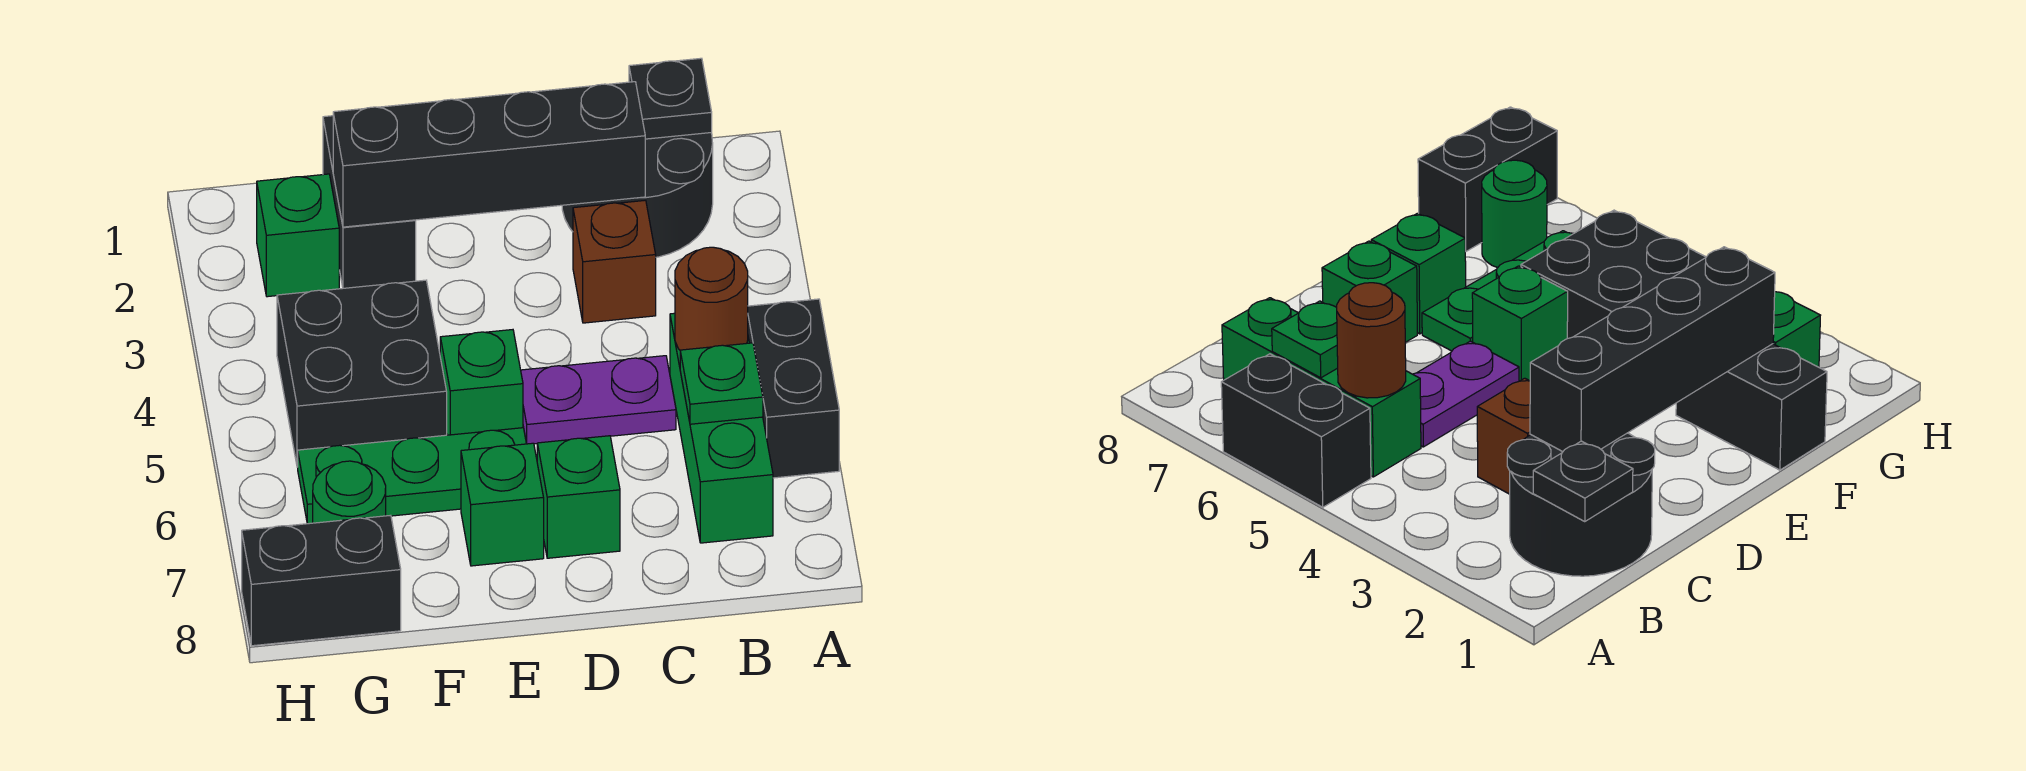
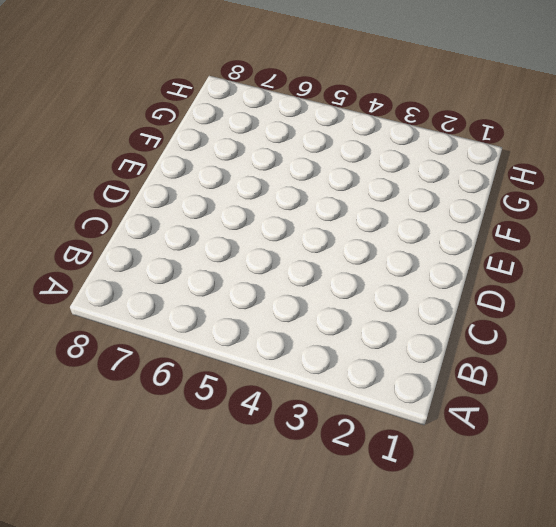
none -> black brick A5:A6 level 1
none -> black round brick B1:C2 level 1
none -> green brick B5:B7 level 1

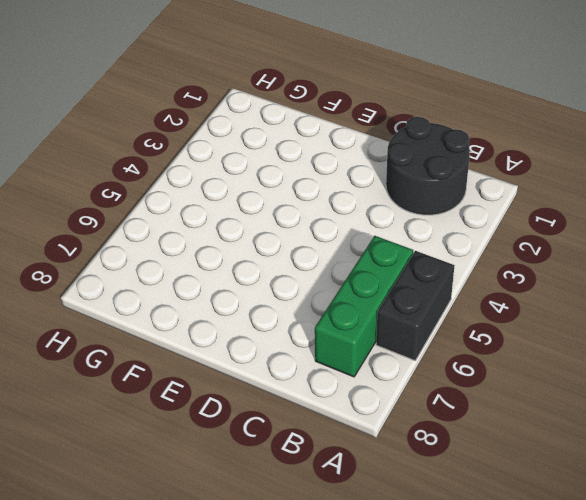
none -> brown brick C3 level 1
none -> purple plate C5:D5 level 1
none -> green brick D7 level 1

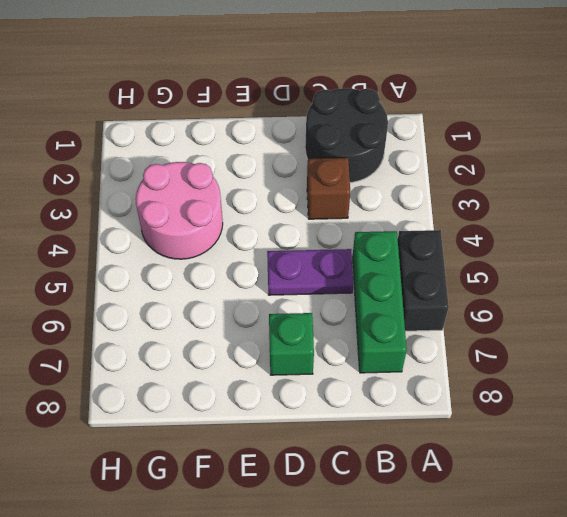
pink round brick F3:G4 level 1 -> black brick F4:G5 level 1
none -> green brick E5 level 1
none -> green plate E6:G6 level 1
none -> green brick E7 level 1

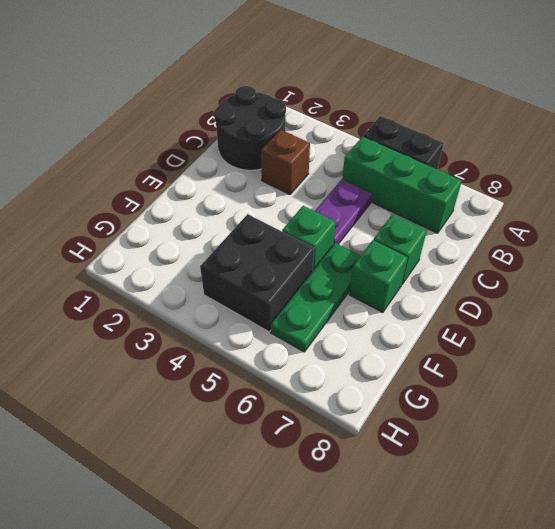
none -> black brick F1:F2 level 1
none -> green brick G2 level 1
none -> green round brick G7 level 1

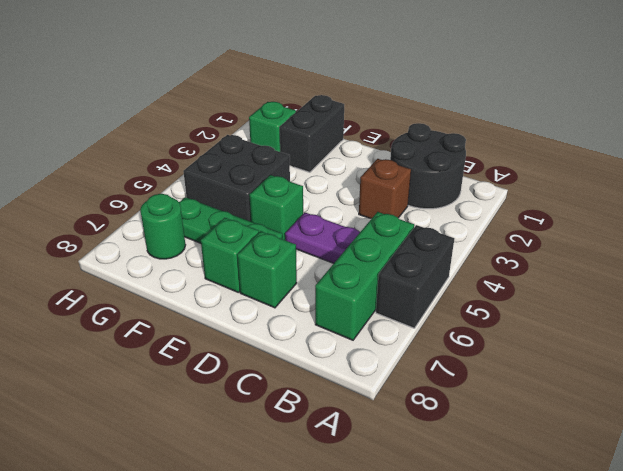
none -> black brick G8:H8 level 1
none -> black plate B1 level 2
none -> brown round brick B5 level 2

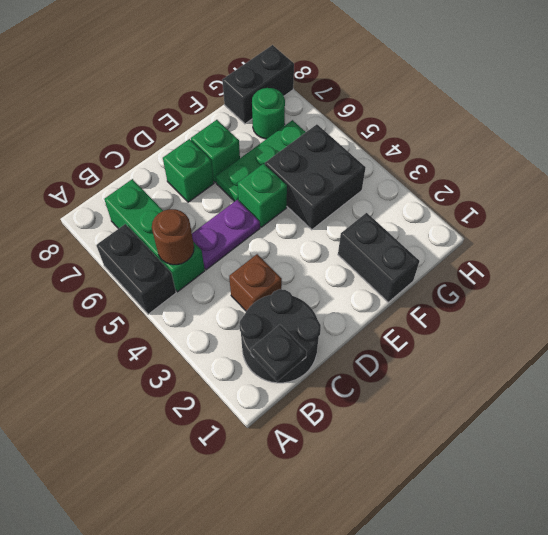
none -> green brick G2 level 1
none -> green plate B6 level 2
none -> black brick C2:F2 level 2

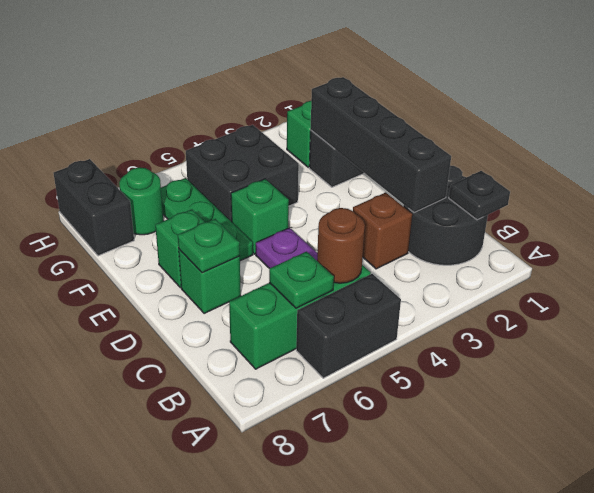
green plate D7 level 2 -> none

